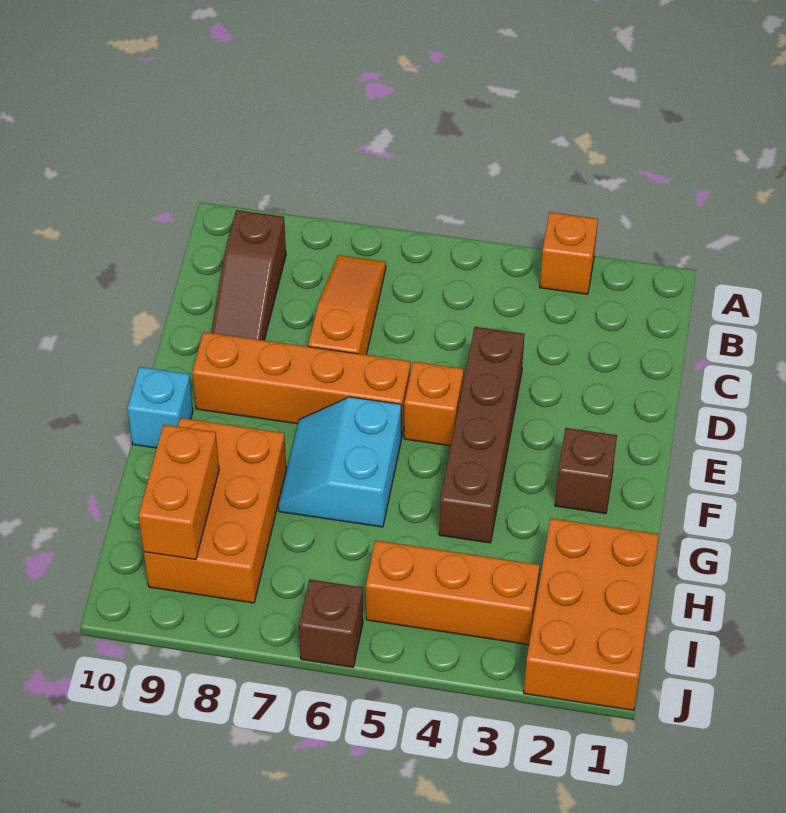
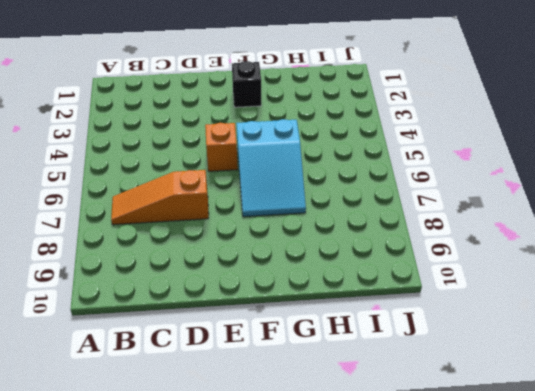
black brick F2 level 1 -> brown brick F2 level 1
cyan slope F5:G7 level 1 top 5 -> cyan slope F6:G7 level 1 top 6
none -> orange brick A3 level 1
none -> brown slope B9:D9 level 1 top B
none -> brown brick D4:G4 level 1

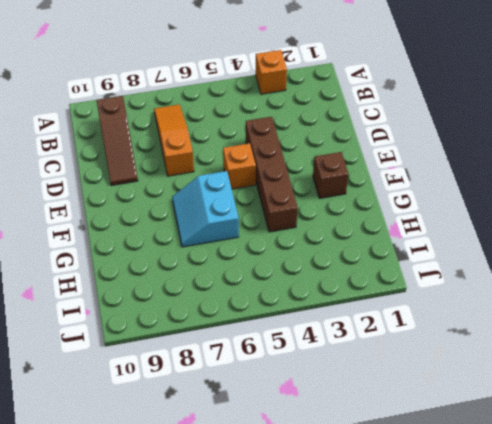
none -> orange brick E6:E9 level 1
none -> cyan brick F10 level 1
none -> orange brick G8:I9 level 1

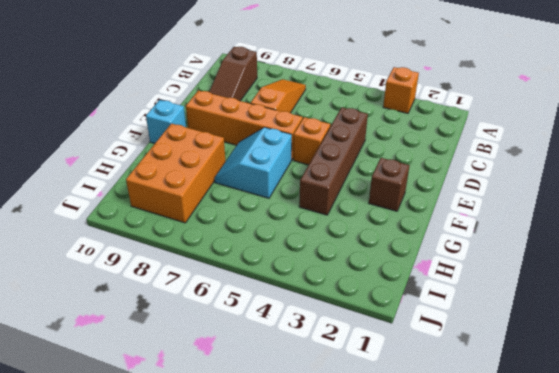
none -> orange brick H1:J2 level 1
none -> orange brick I3:I5 level 1
none -> brown brick J6 level 1

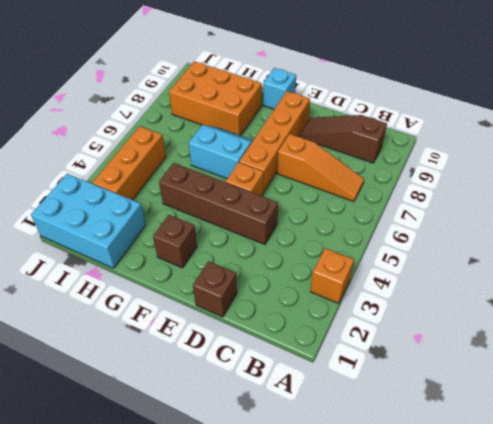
brown brick D1 level 1 -> brown brick J6 level 1
cyan brick H1:J2 level 1 -> orange brick H1:J2 level 1
none -> orange brick H9:I9 level 2

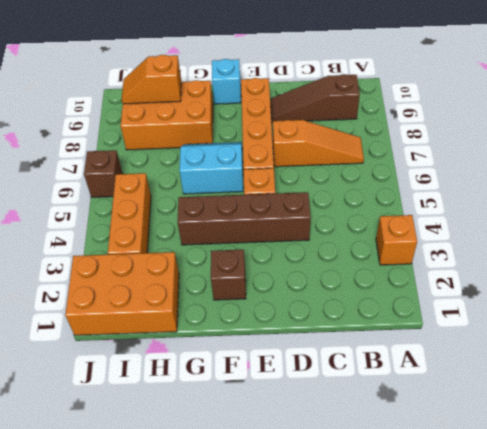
orange slope H9:I9 level 2 top H -> orange brick H9:I9 level 2

